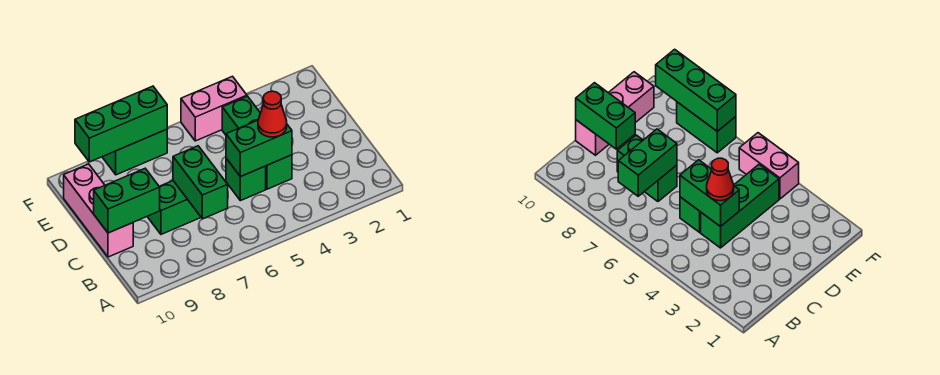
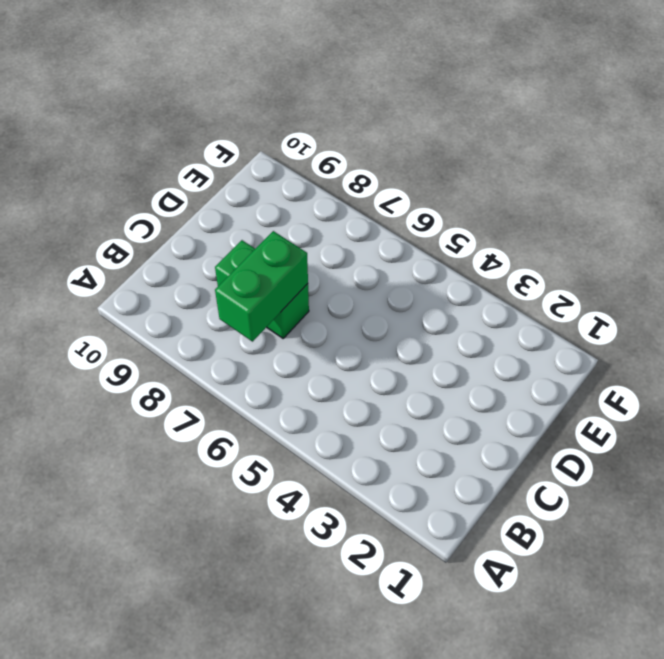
none -> green brick C4:E4 level 1
none -> green brick C5 level 1

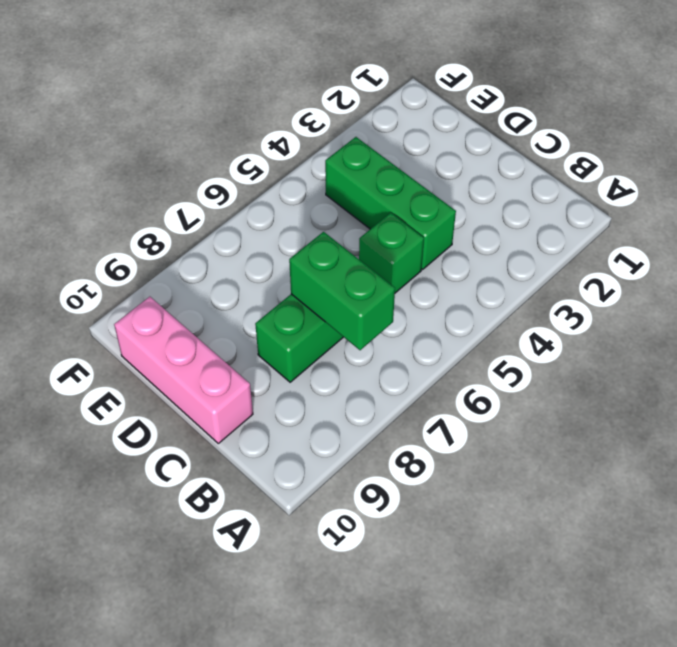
none -> pink brick F4:F5 level 1
none -> green brick F7:F8 level 1

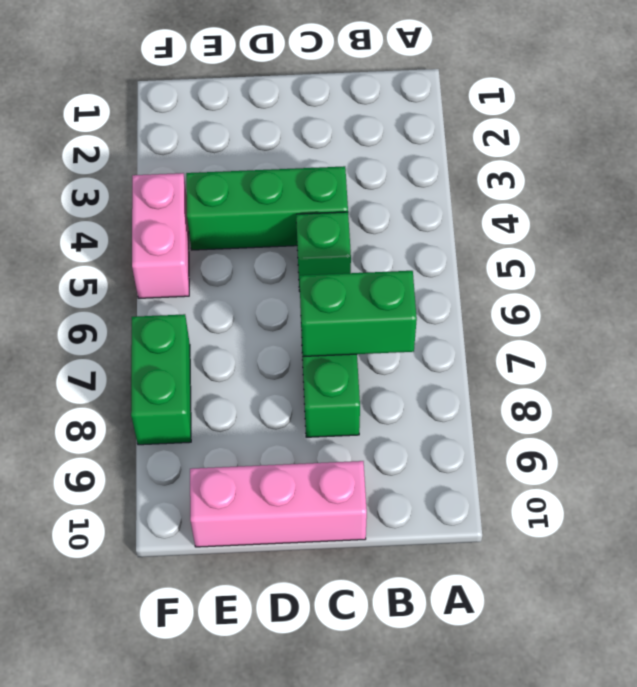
none -> green brick C4:C5 level 2
none -> green brick C9:C10 level 2

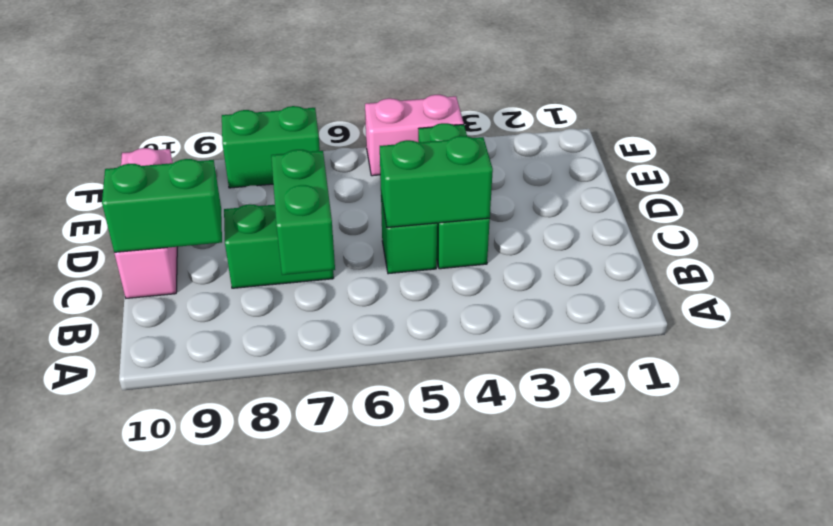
none -> green brick F7:F9 level 2
none -> red cone C4 level 3

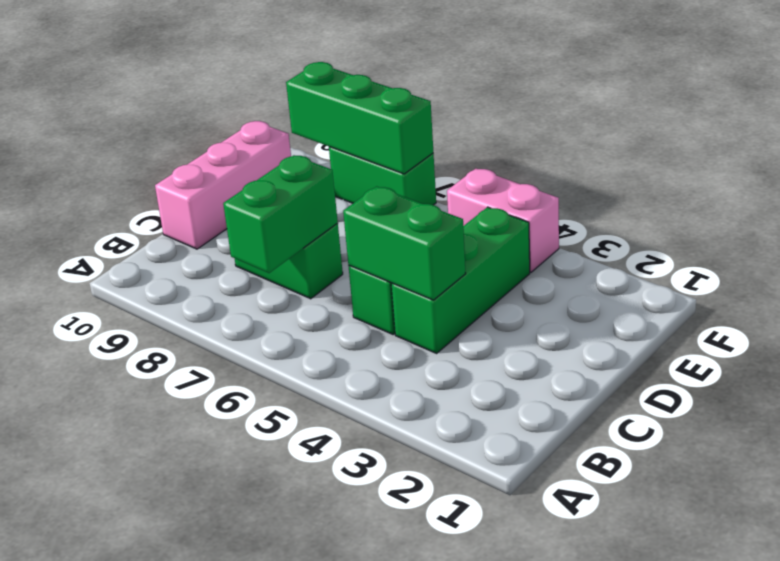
none -> green brick C9:C10 level 2
none -> red cone C4 level 3

